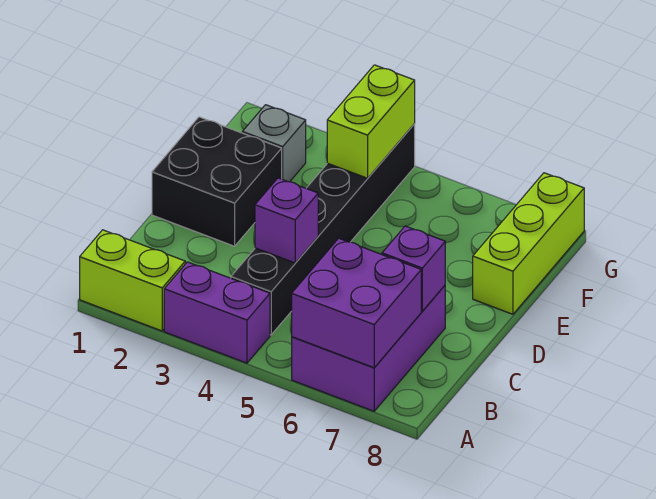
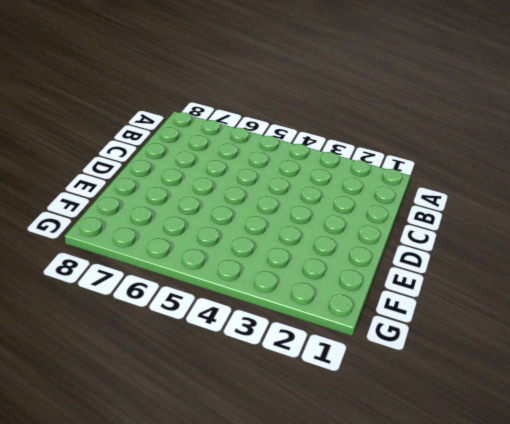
none -> lime brick A1:A2 level 1
none -> purple brick A3:A4 level 1

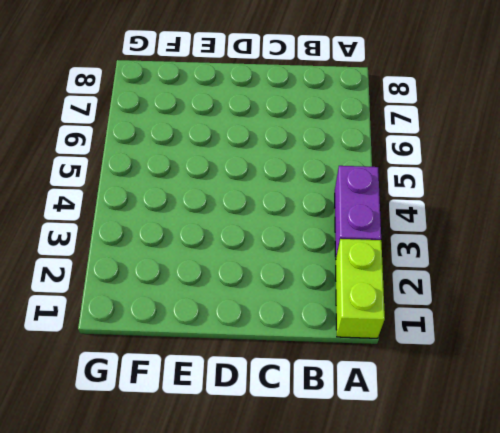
none -> purple brick A6:C7 level 1
none -> black brick B4:G4 level 1

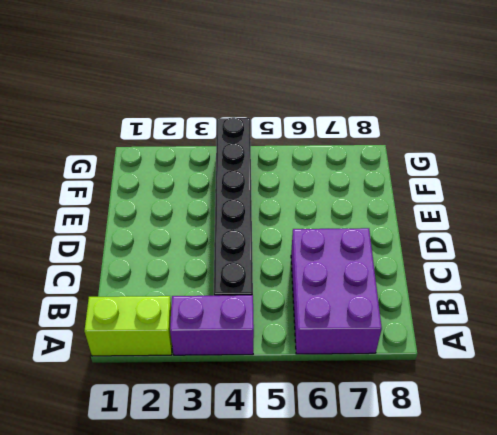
none -> black brick D1:E2 level 1
none -> lime brick E8:G8 level 1

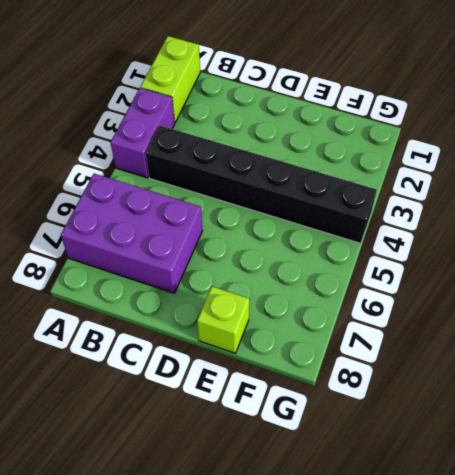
lime brick E8 level 1 -> lime brick E8:G8 level 1
none -> black brick D1:E2 level 1
none -> grey brick F2 level 1

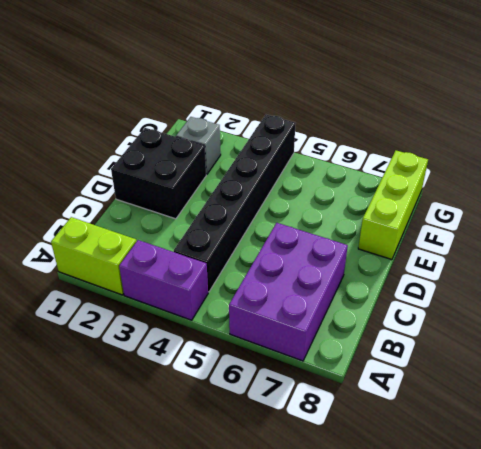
none -> purple brick A6:B7 level 2
none -> purple brick C4 level 2

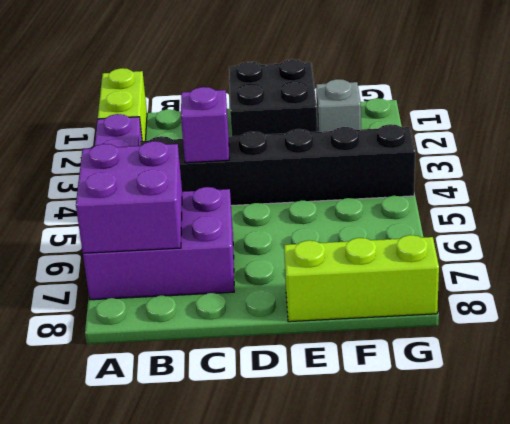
none -> purple brick C7 level 2
none -> lime brick F4:G4 level 2

